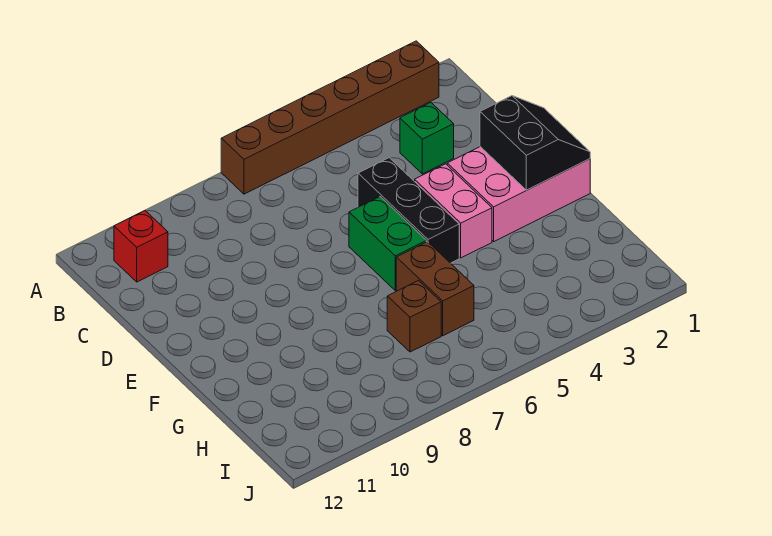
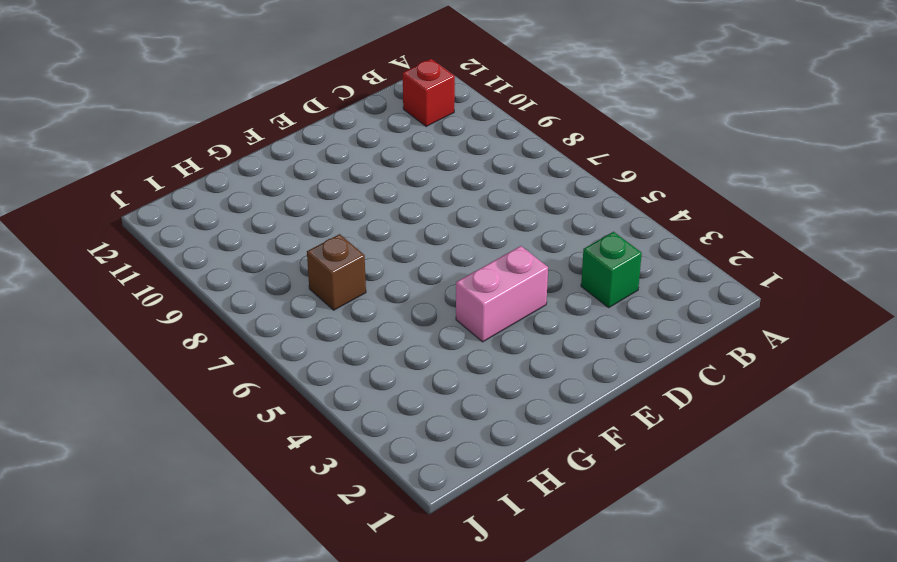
none -> brown brick A2:A7 level 1
none -> black brick D5:F5 level 1

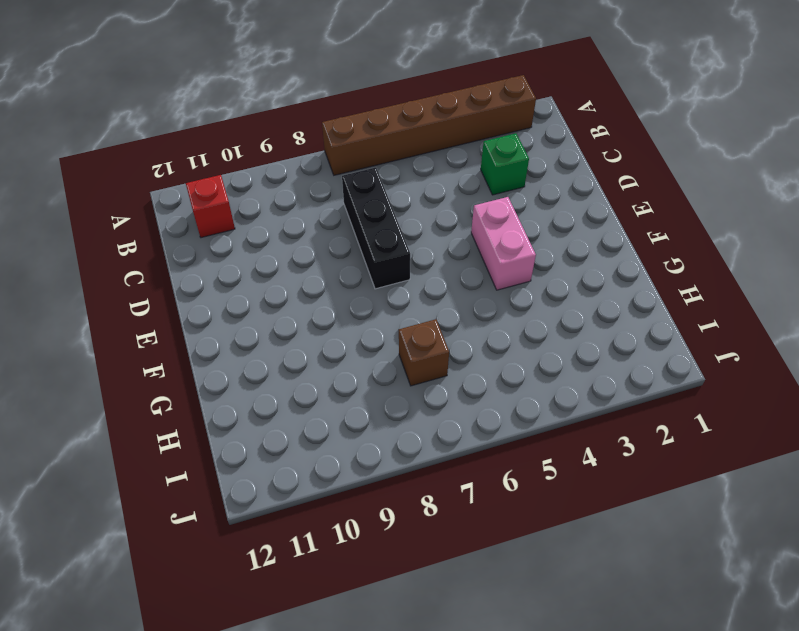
black brick C7:E7 level 1 -> black brick D5:F5 level 1
none -> pink brick E1:F3 level 1
none -> green brick E6:F6 level 1

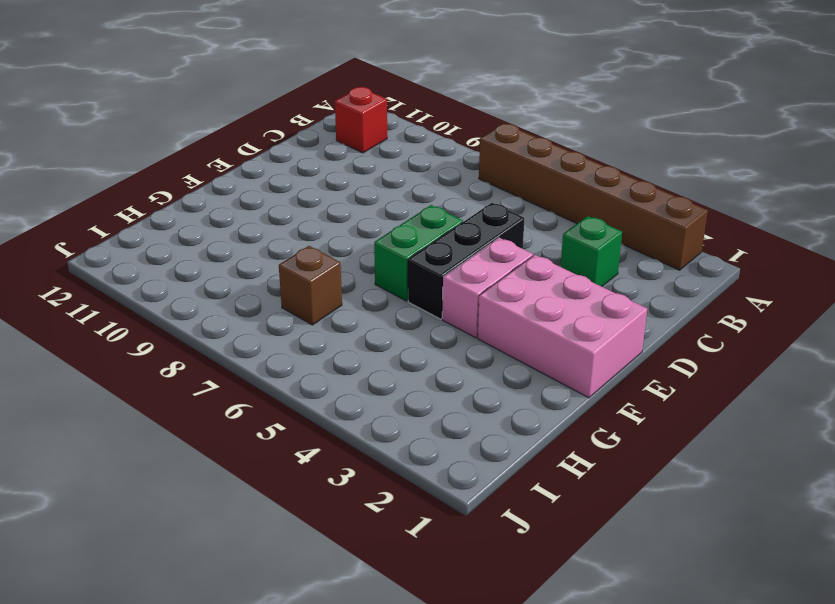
none -> brown brick G6:H6 level 1
none -> black slope E1:F2 level 2 top 2

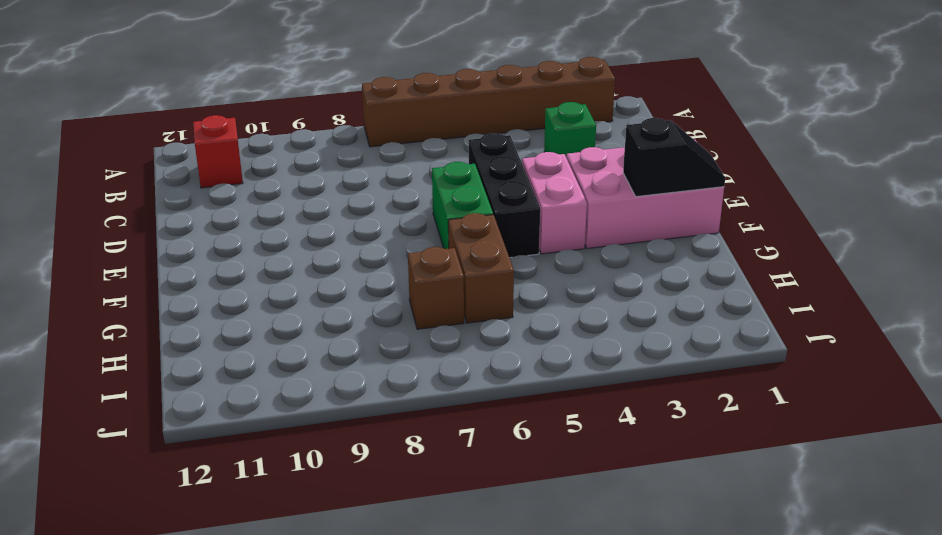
black slope F1:F2 level 2 top 2 -> black slope E1:F2 level 2 top 2

